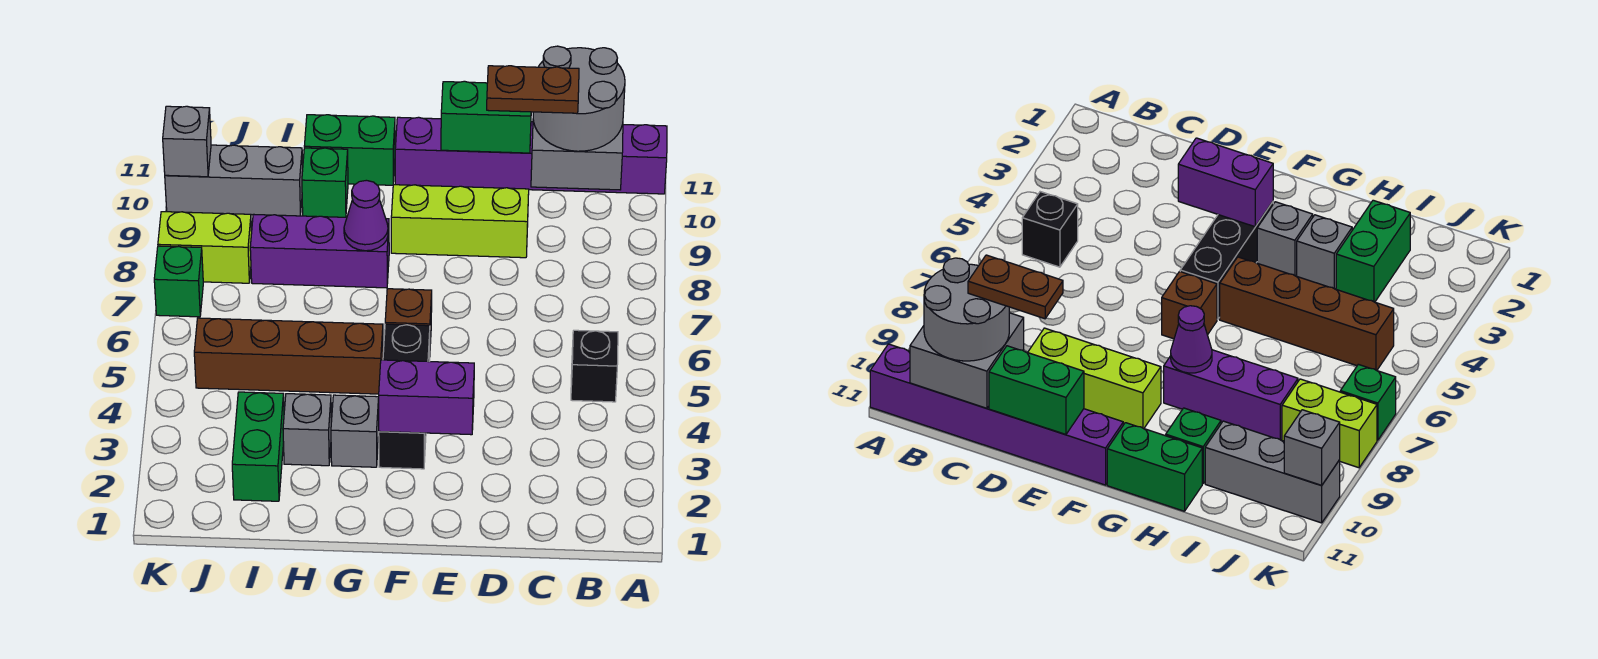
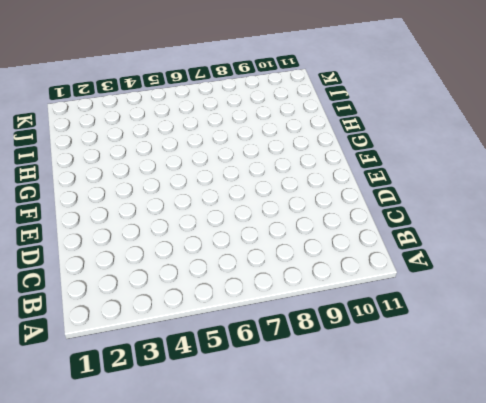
none -> purple brick A11:F11 level 1
none -> black brick B5 level 1
none -> lime brick D9:F9 level 1

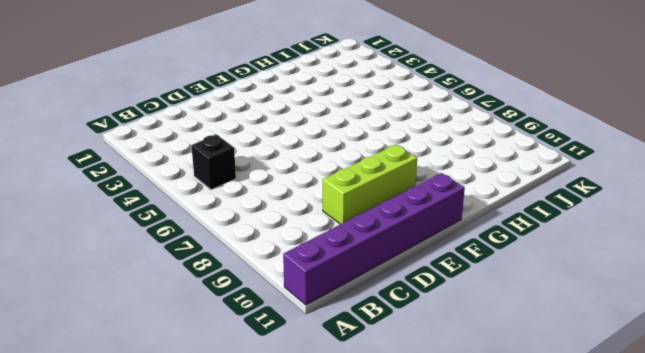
none -> black brick F3:F5 level 1
none -> brown brick F6 level 1
none -> grey brick G3 level 1

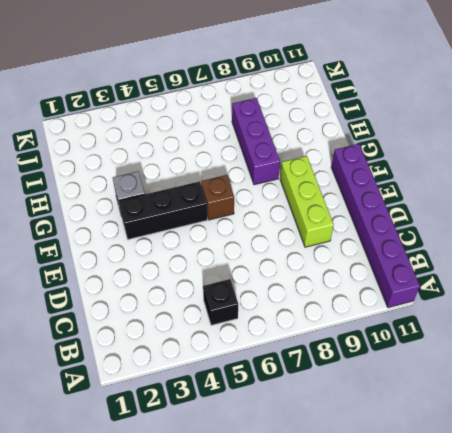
none -> brown brick G5:J5 level 1
none -> green brick G11:H11 level 1
none -> grey brick H3 level 1

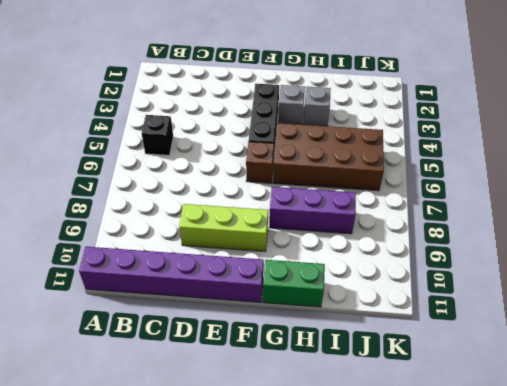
brown brick G5:J6 level 1 -> brown brick G5:J5 level 1
none -> green brick H10 level 1
none -> green brick I2:I3 level 1
none -> grey brick I10:K10 level 1

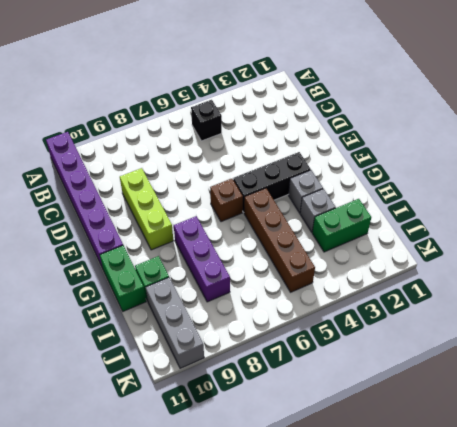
none -> lime brick J8:K8 level 1
none -> green brick K7 level 1
none -> grey brick B10:C11 level 2

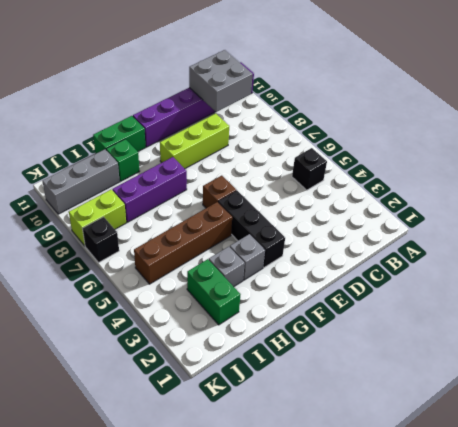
black brick K7 level 1 -> green brick K7 level 1
none -> green brick D11:E11 level 2
none -> purple brick E3:F3 level 2
none -> purple cone G8 level 2

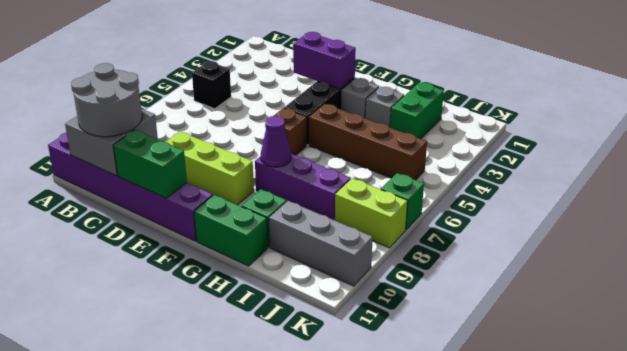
none -> grey brick K10 level 2
none -> brown plate C10:D10 level 4

